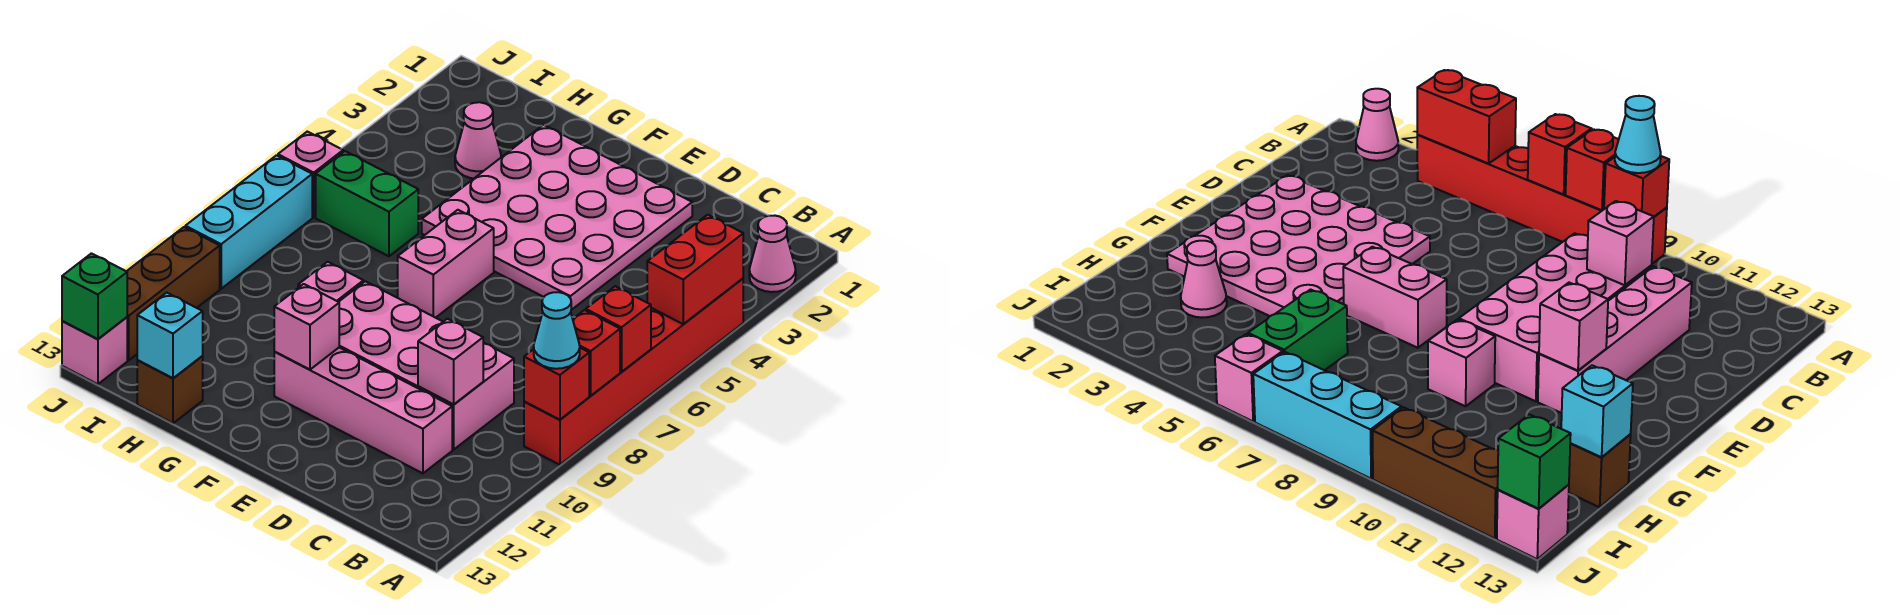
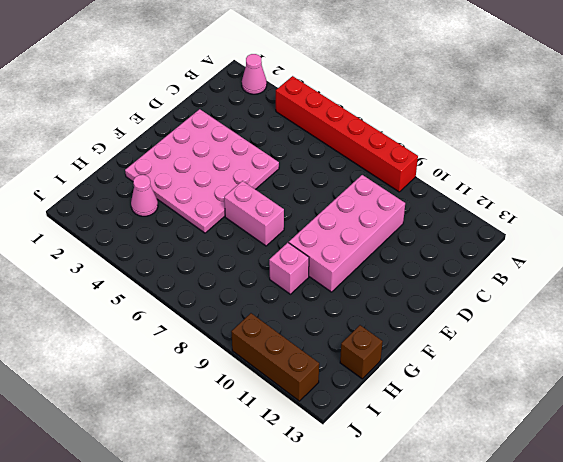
none -> pink brick C11:F11 level 1
none -> green brick H6:I6 level 1
none -> pink brick J6 level 1

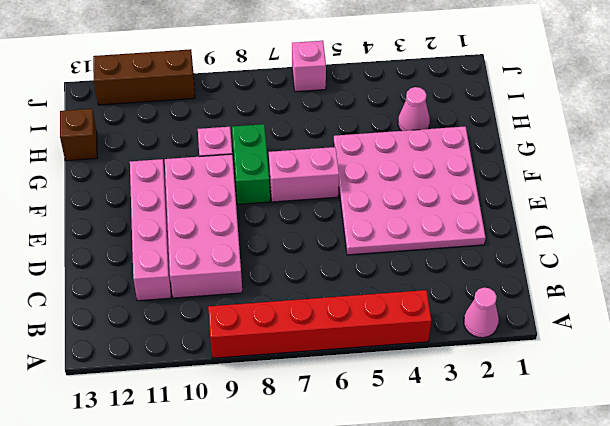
green brick F8:G8 level 1 -> green brick H6:I6 level 1
none -> cyan brick J7:J9 level 1
none -> pink brick J13 level 1
none -> red brick A4:A5 level 2

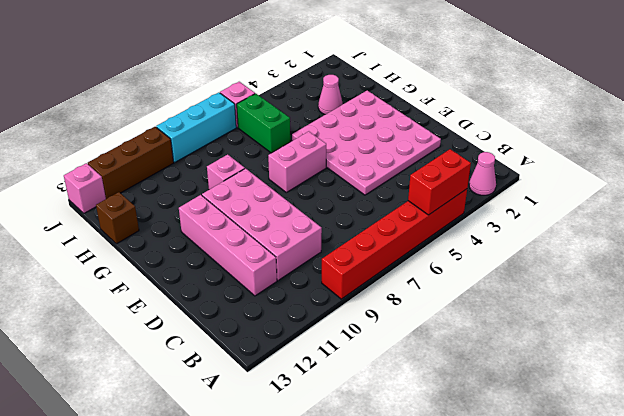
none -> red brick A7 level 2
none -> red brick A8 level 2
none -> red brick A9 level 2

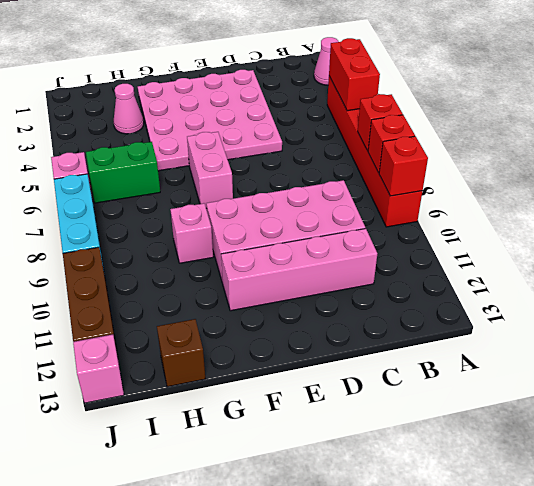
none -> pink brick C10 level 2
none -> pink brick F11 level 2
none -> cyan brick H13 level 2

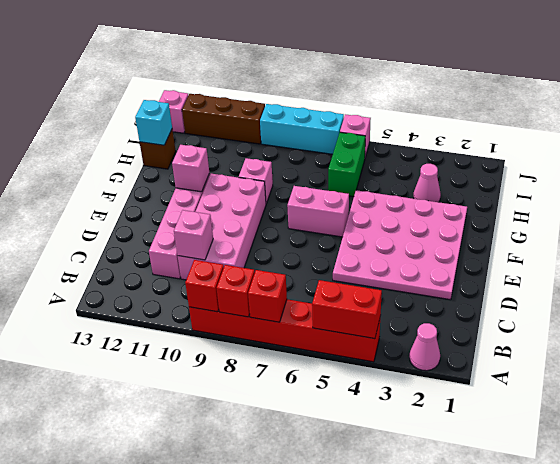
none -> green brick J13 level 2
none -> cyan cone A9 level 3

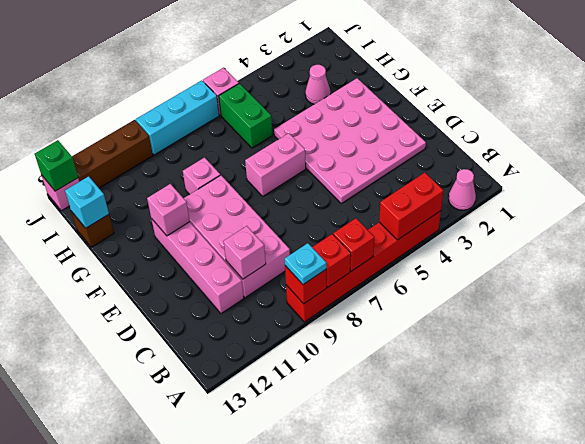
cyan plate A9 level 3 -> cyan cone A9 level 3

